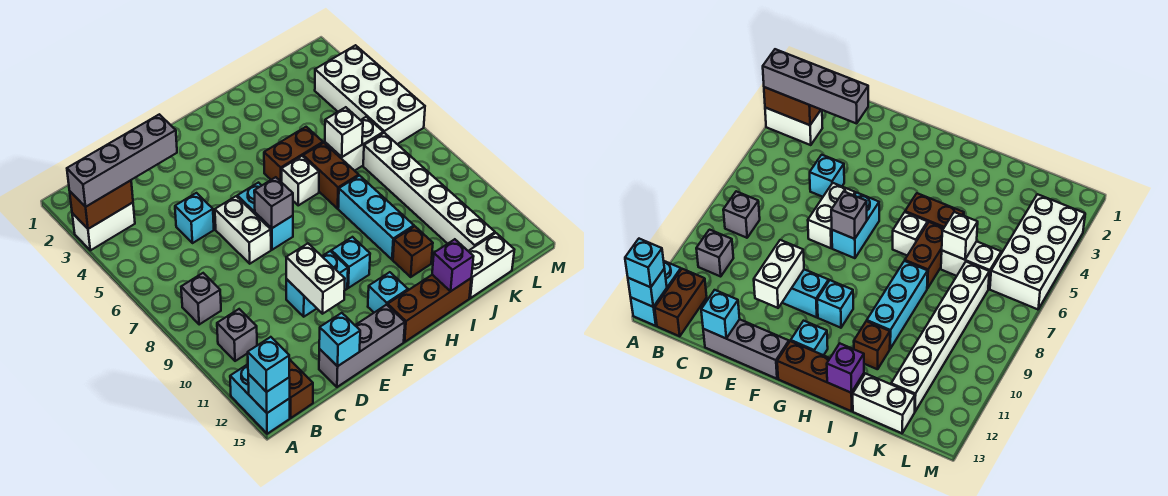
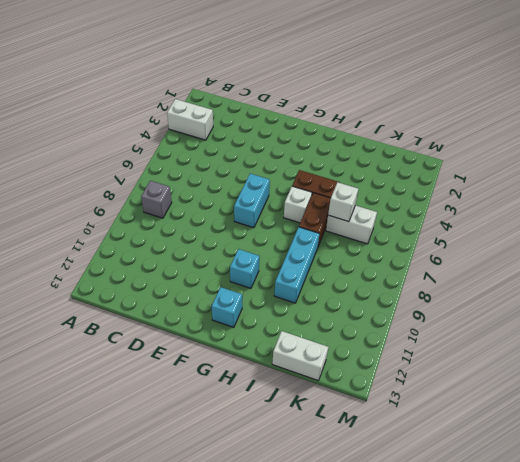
none -> cyan brick A12:A13 level 1
none -> grey brick B10 level 1
none -> brown brick B12:B13 level 1
none -> cyan brick D5 level 1

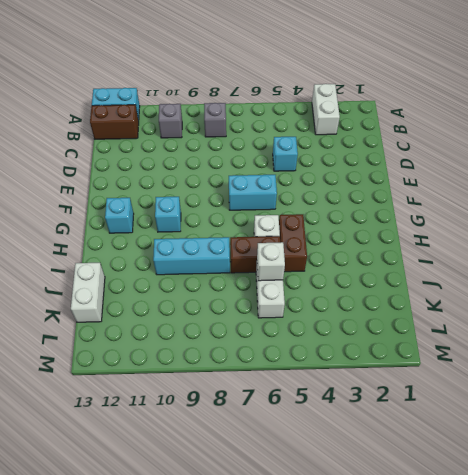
none -> grey brick D13:F13 level 1
none -> white brick E6:E7 level 1
none -> cyan brick E10:F10 level 1
none -> brown brick G13:I13 level 1

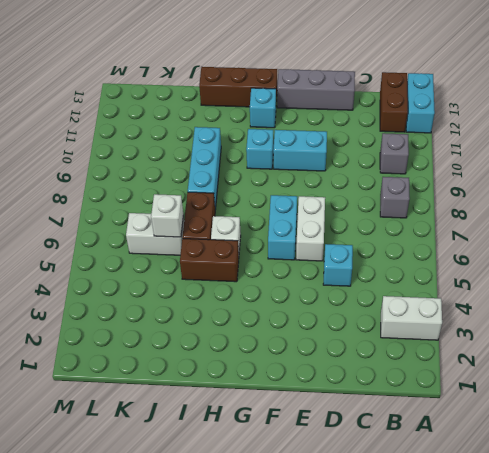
none -> brown brick I11 level 1
none -> white brick J13:K13 level 1
none -> white brick K7:K12 level 1
none -> white brick L3:M6 level 1

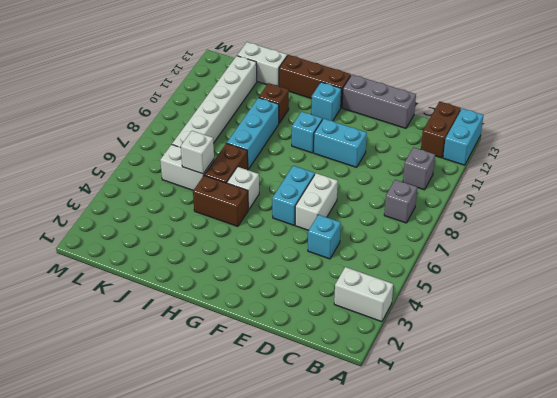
none -> white brick L3:M6 level 1
none -> brown brick A3:B3 level 2
none -> cyan brick A13 level 2
none -> cyan brick D13 level 2

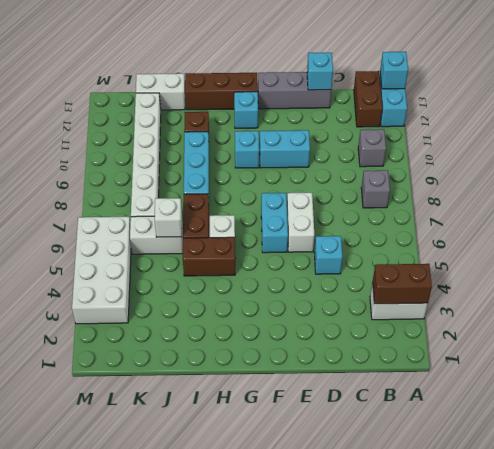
none -> white brick E10:E11 level 2
none -> grey brick F7 level 2
none -> purple brick I13 level 2
none -> grey brick A3:D3 level 3

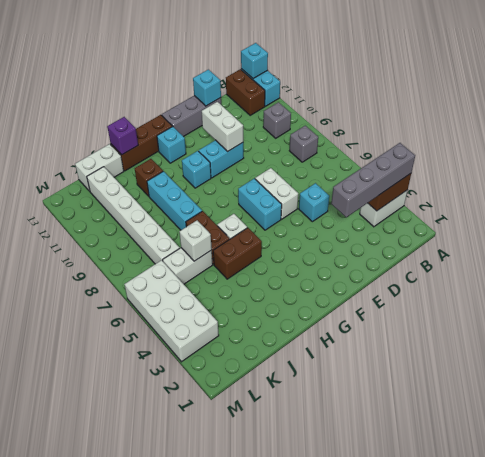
none -> grey brick F7 level 2
none -> cyan brick A13 level 3

